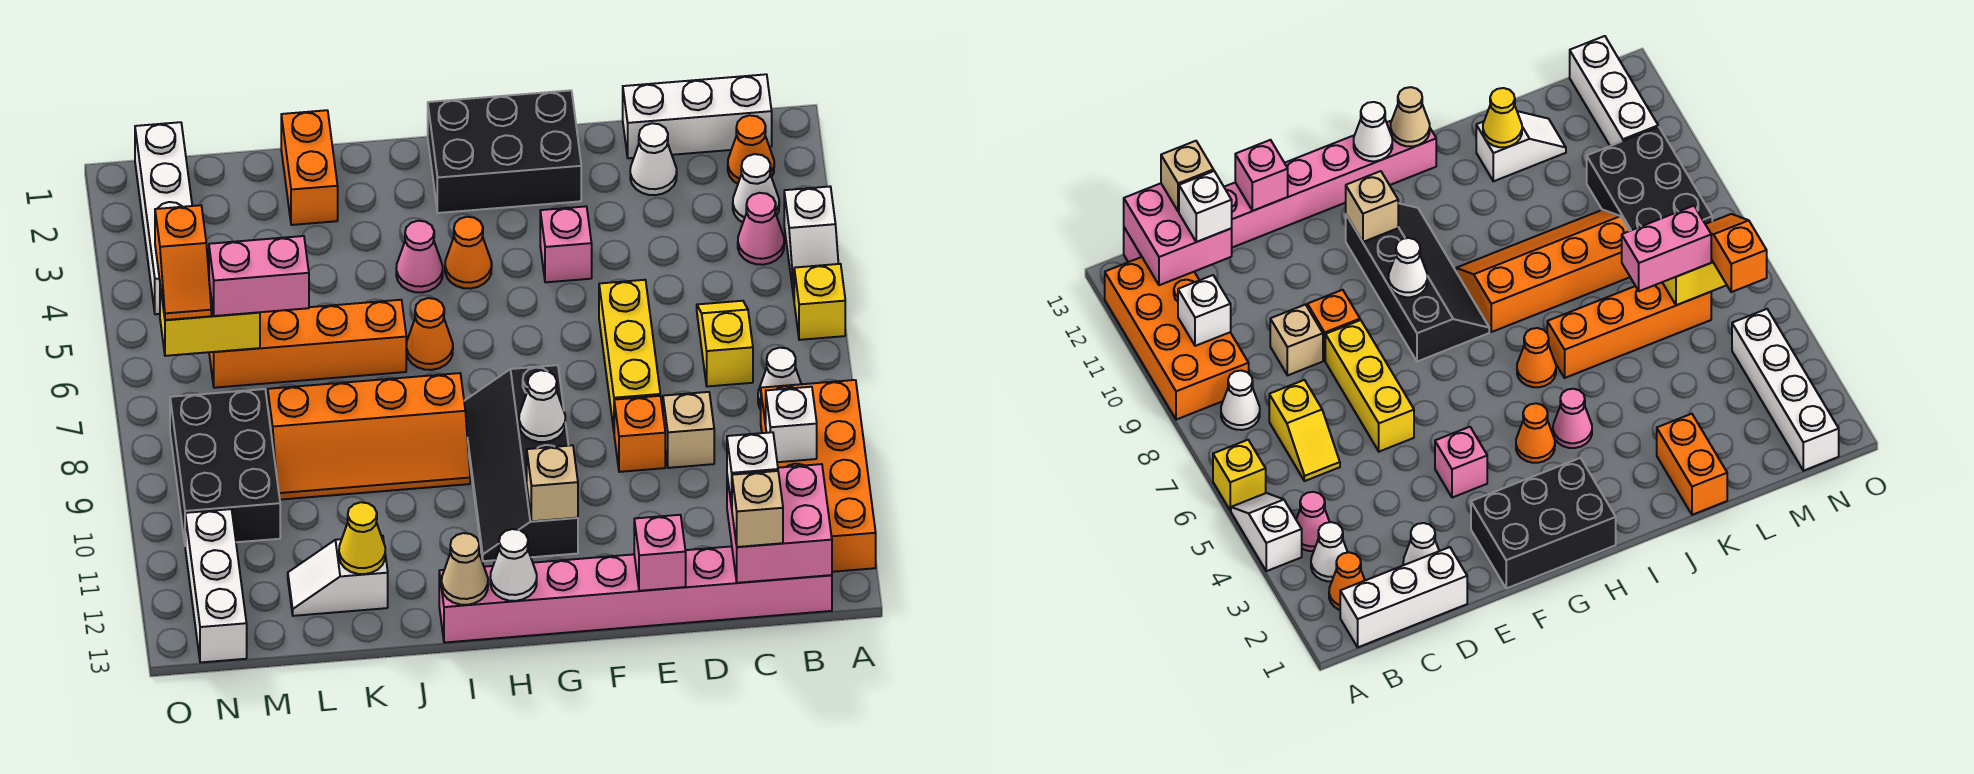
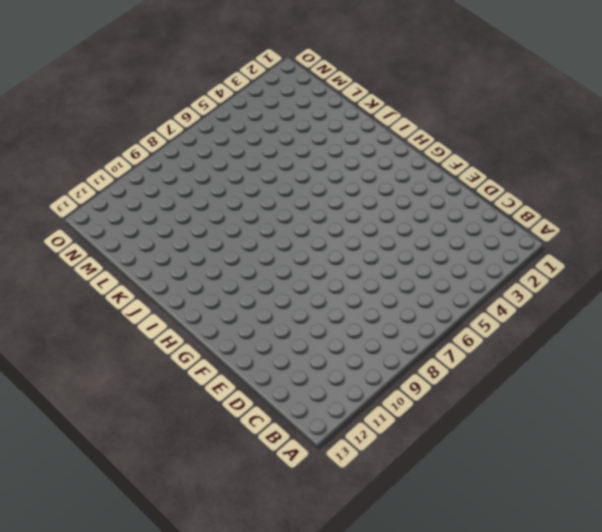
none -> white slope A4:A5 level 1 top 4
none -> yellow brick A6 level 1
none -> orange brick A9:B12 level 1
none -> white brick B1:D1 level 1

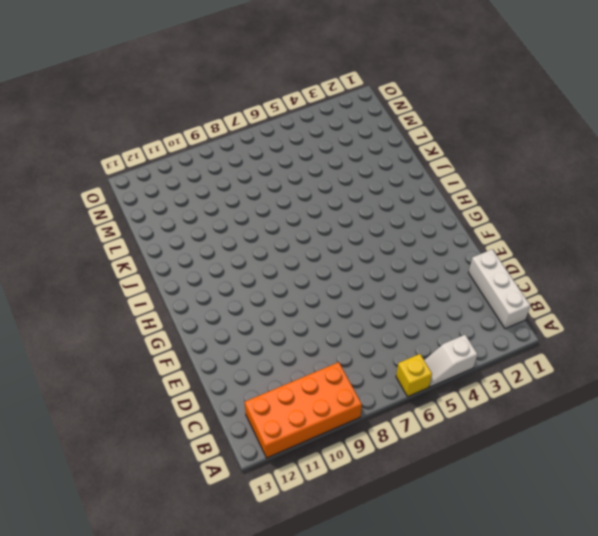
none -> orange cone B2 level 1
none -> white cone B3 level 1
none -> pink cone B4 level 1
none -> white cone B8 level 1

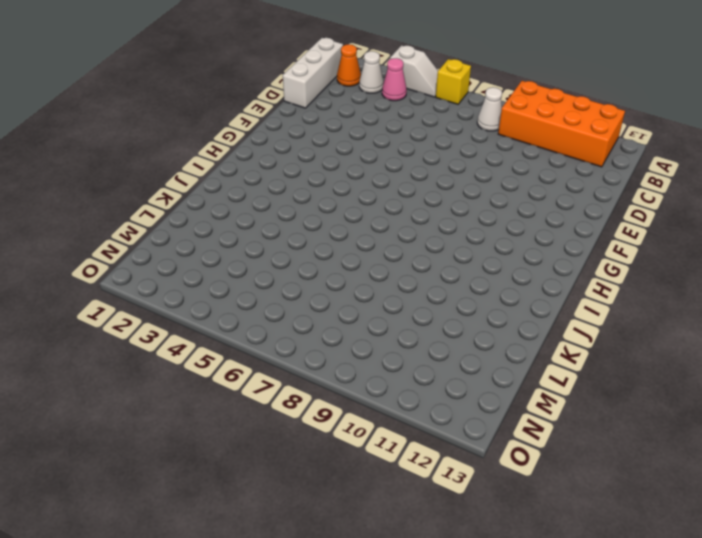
none -> pink brick B13:I13 level 1
none -> yellow slope C6:C7 level 1 top 7
none -> white cone D2 level 1
none -> tan brick D9 level 1

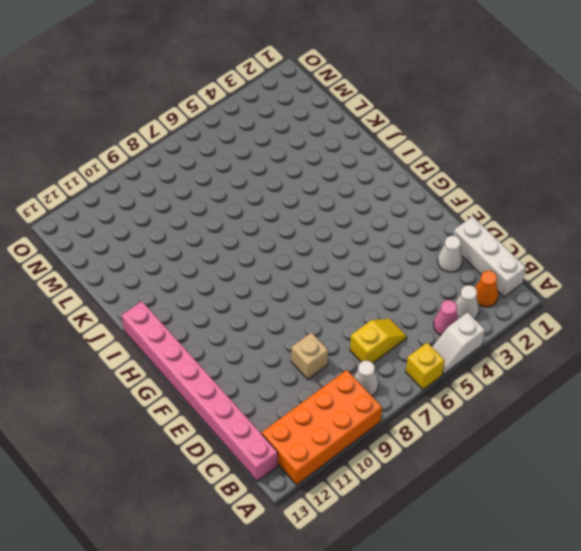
none -> yellow brick E6:E8 level 1
none -> orange brick E9 level 1
none -> black brick F1:H2 level 1
none -> pink brick F4 level 1

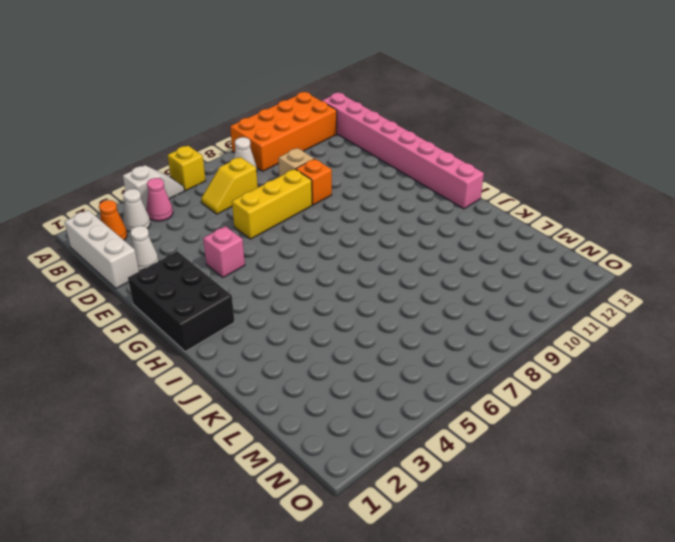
none -> black slope G8:H11 level 1 top G
none -> orange cone H4 level 1
none -> pink cone I4 level 1
none -> orange cone I6 level 1

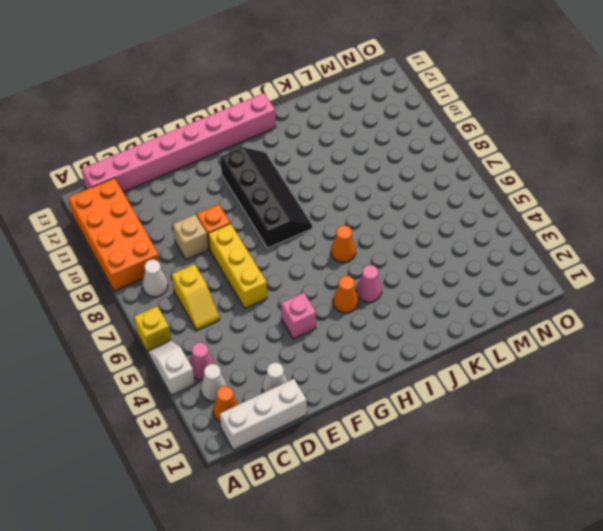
none -> black brick F1:H2 level 1
none -> orange slope I8:L9 level 1 top 8
none -> orange brick J6:M6 level 1
none -> orange brick K1:K2 level 1

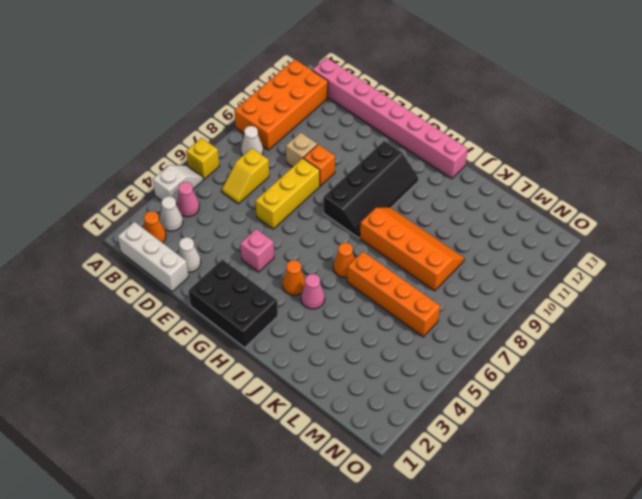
none -> orange brick K1:K2 level 1
none -> white slope K12:L12 level 1 top K
none -> black brick M8:N10 level 1
none -> white brick N1:N4 level 1

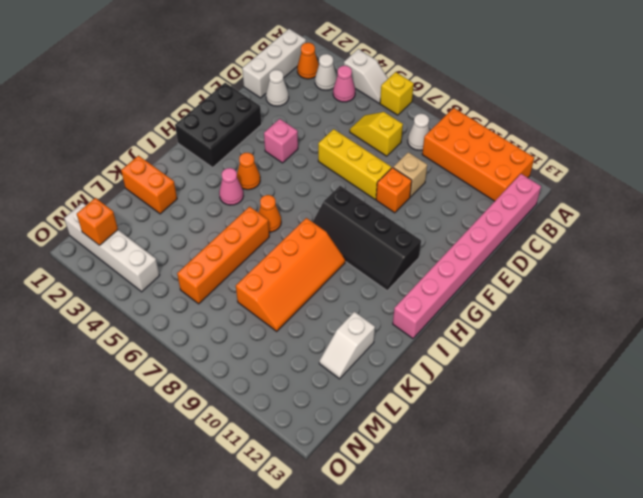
orange brick N2 level 2 -> none
none -> black brick M8:N10 level 1
none -> white brick N11:N13 level 1
none -> white brick B10 level 2
none -> pink brick B12:C13 level 2

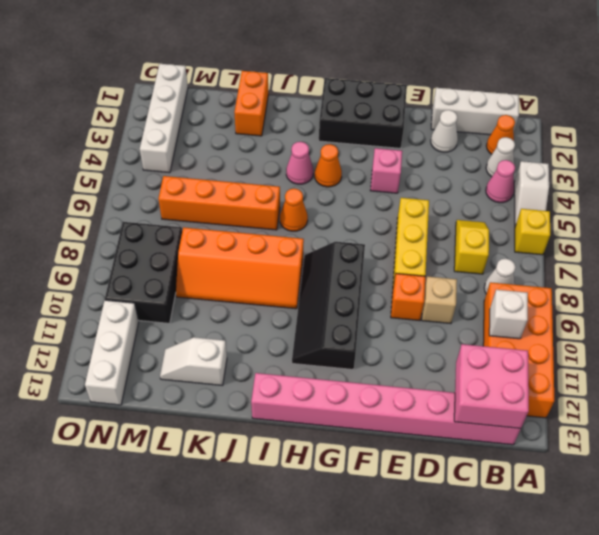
none -> pink brick E13 level 2
none -> white cone G9 level 2
none -> tan brick G11 level 2
none -> white cone H13 level 2

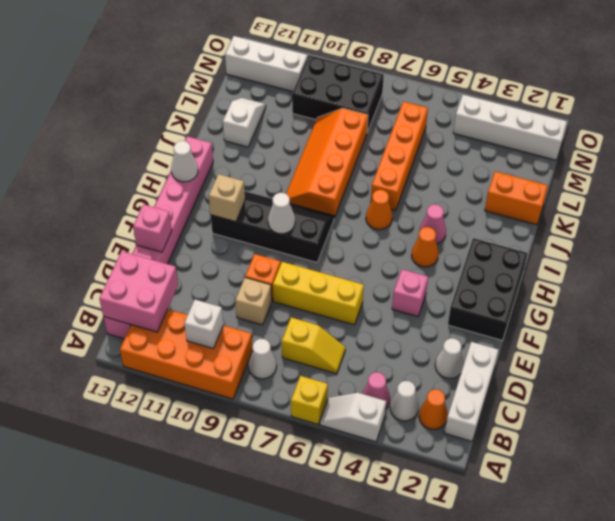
none -> tan cone I13 level 2
none -> yellow cone K12 level 2
none -> yellow brick M6:N6 level 2
none -> white brick C12 level 3

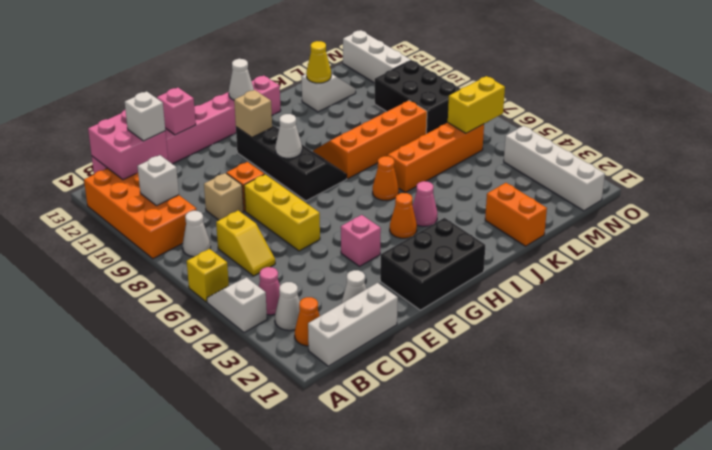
none -> tan cone I13 level 2
none -> tan brick C13 level 3
none -> pink brick L6:M6 level 3
none -> orange slope N5:N6 level 3 top 5

